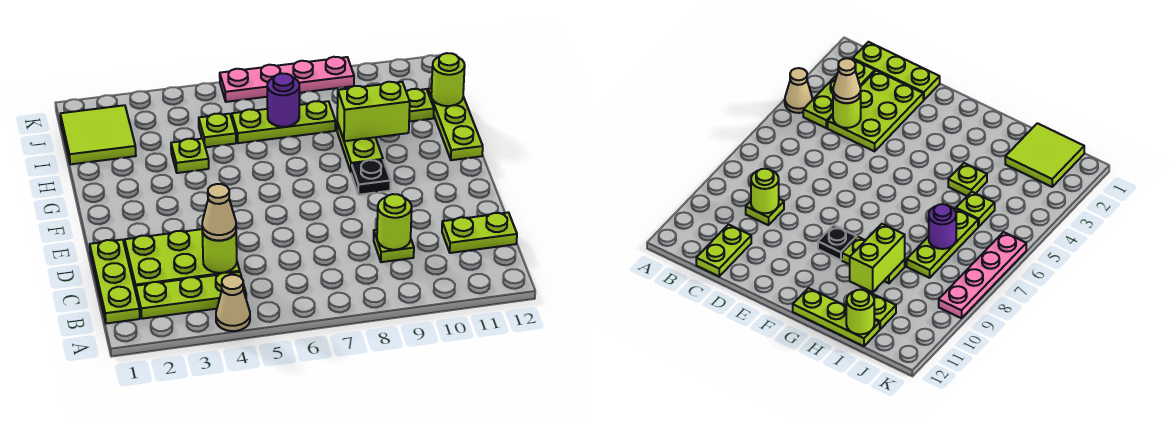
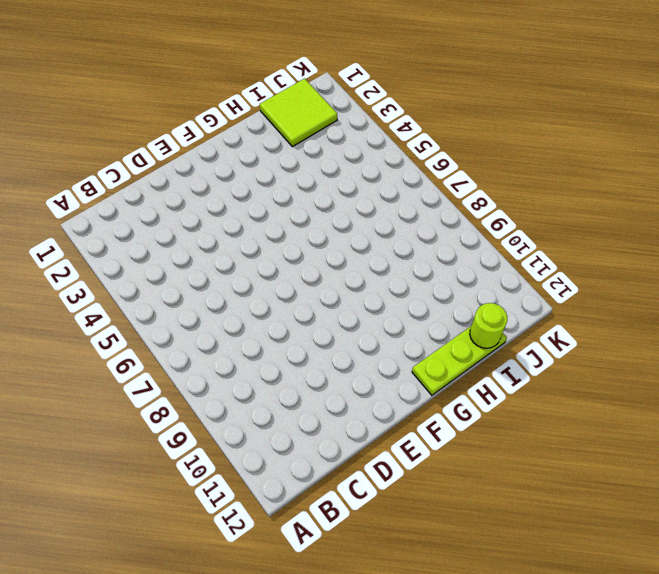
none -> tan cone A4 level 1
none -> lime plate B1:D1 level 1
none -> lime plate B2:B4 level 1

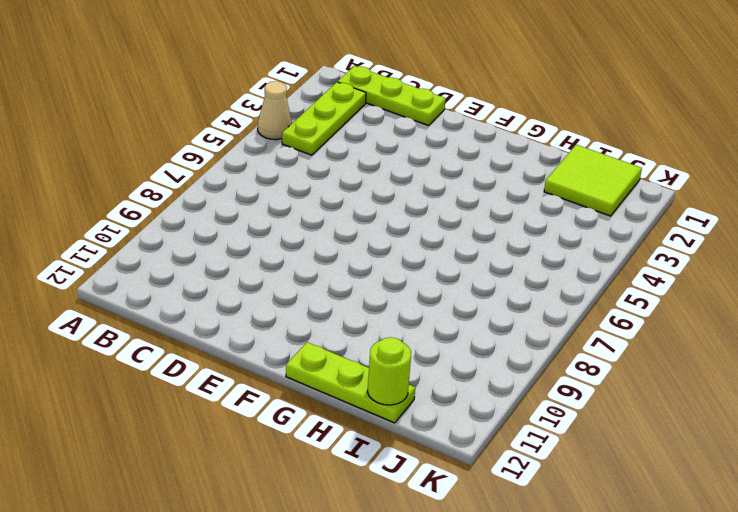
none -> lime plate C2:D4 level 1
none -> lime plate C9 level 1
none -> lime plate C11:C12 level 1

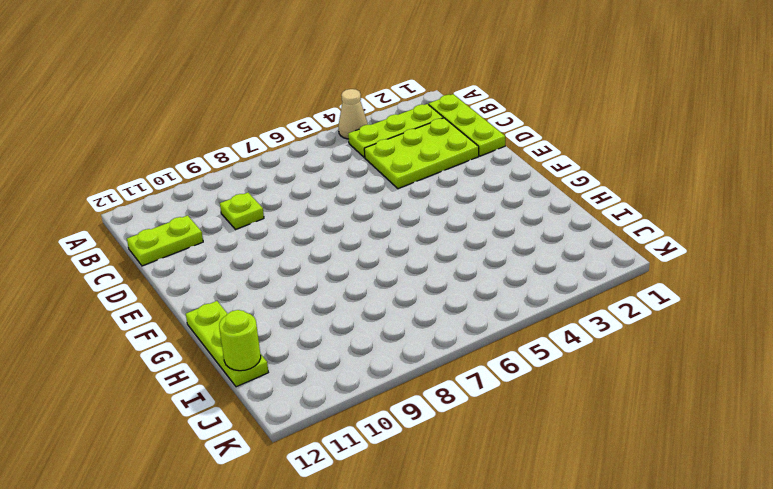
none -> black plate F9 level 1
none -> lime plate G9:H9 level 1
none -> lime plate H4 level 1

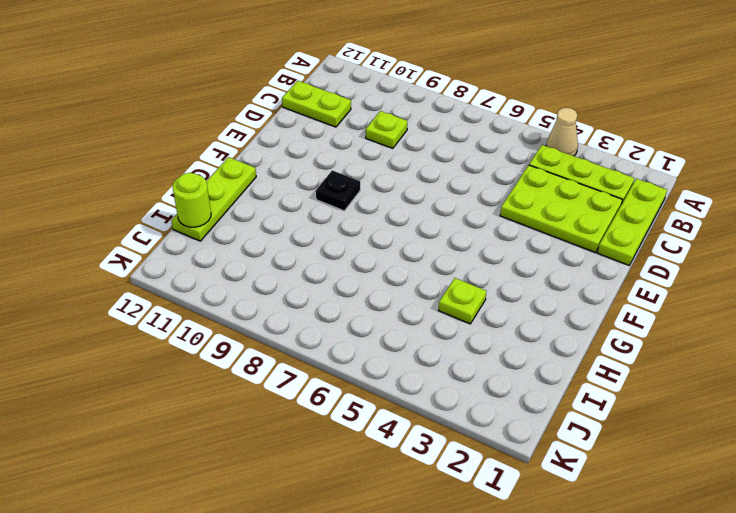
none -> lime plate G9:H9 level 1
none -> lime tile I1:J2 level 1
none -> lime plate I5 level 1

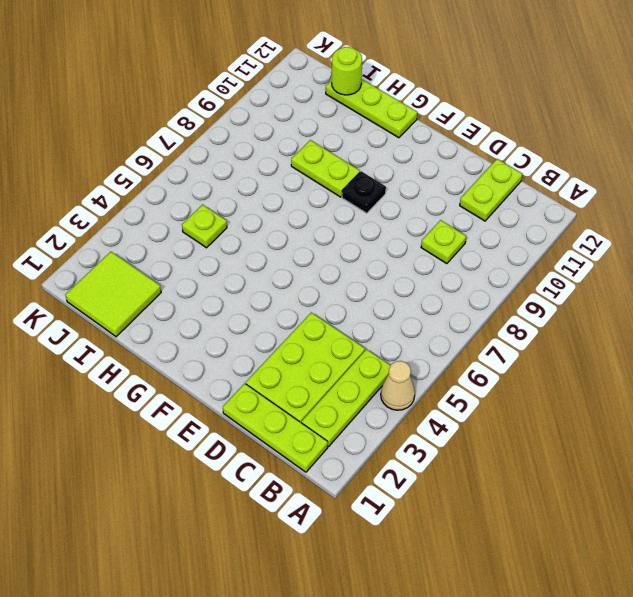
none -> lime plate H4 level 1
none -> lime plate I6:I8 level 1
none -> lime plate I11 level 1

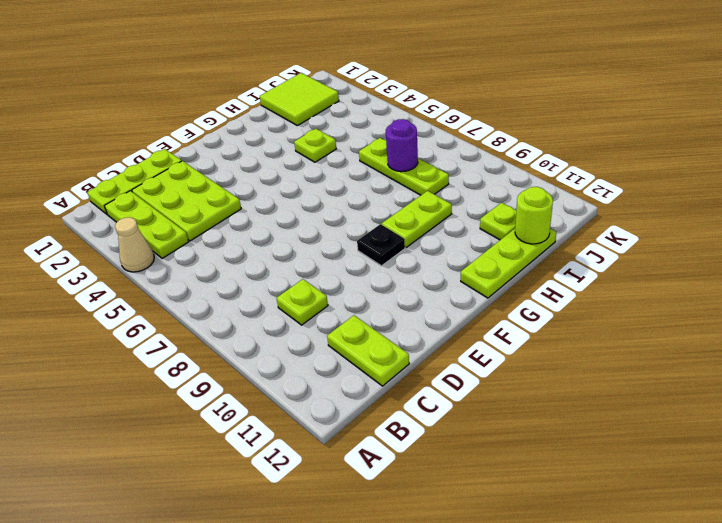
none -> lime plate I5 level 1
none -> pink plate K6:K9 level 1
none -> lime round brick C4 level 2

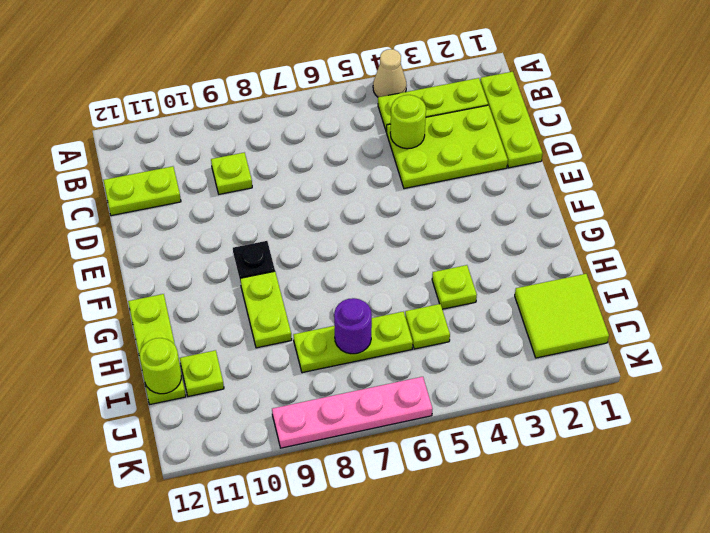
none -> lime round brick C9 level 2
none -> lime brick H9:H10 level 2
none -> tan cone C4 level 3

